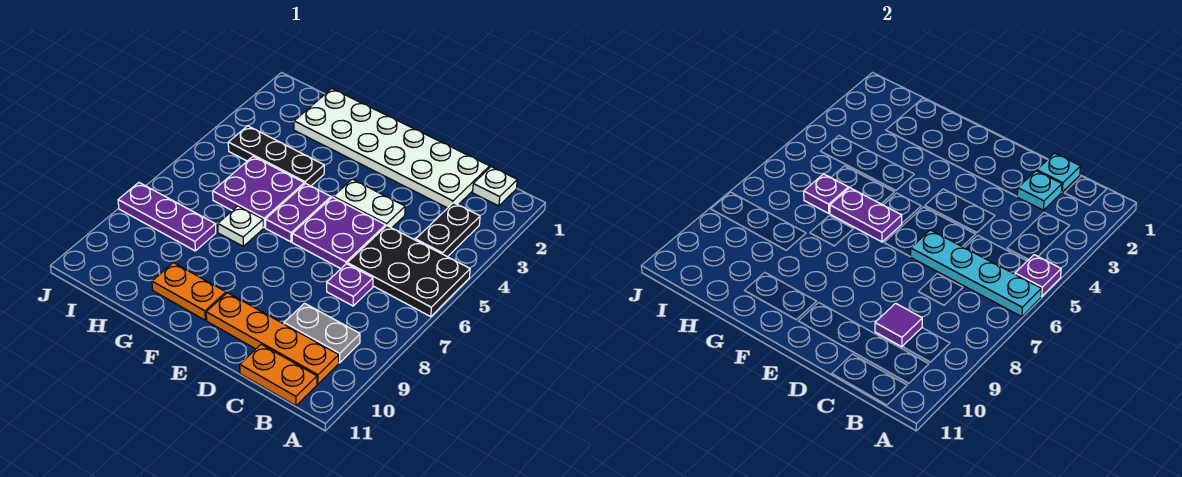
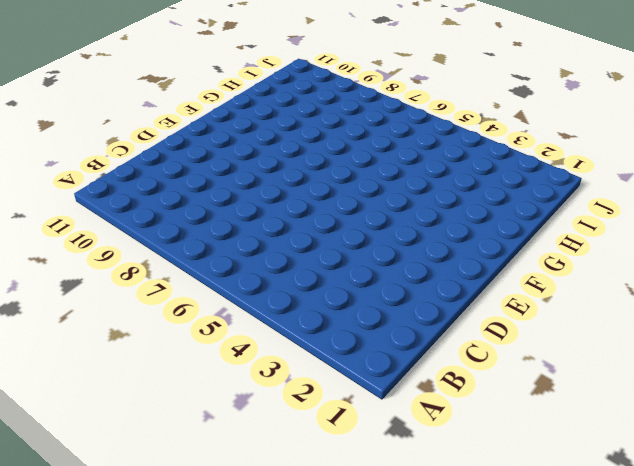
none -> black plate A5:C6 level 1
none -> white plate B1 level 1
none -> black plate B3:B4 level 1

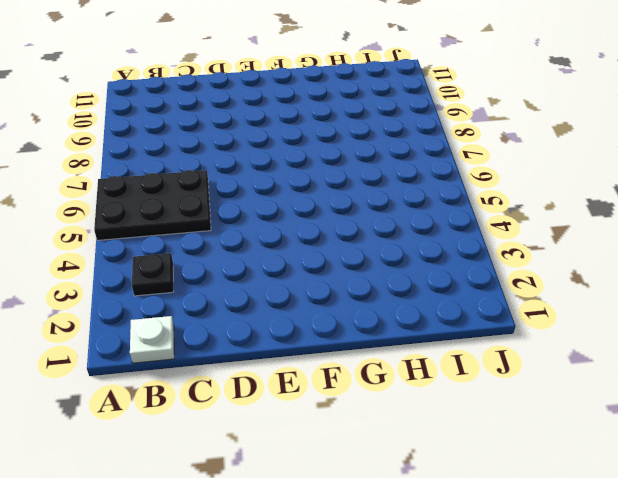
black plate B3 level 1 -> black plate B3:B4 level 1
none -> grey plate B9:C9 level 1
none -> orange plate B10:E10 level 1
none -> orange plate B11:C11 level 1

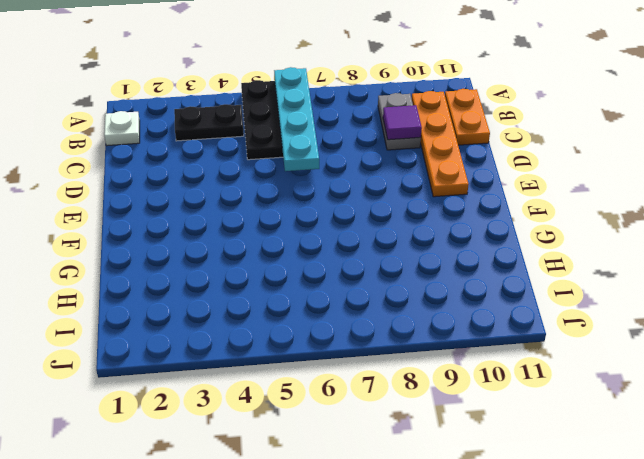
none -> white plate C1:H2 level 1
none -> purple plate C7 level 1
none -> white plate D4:E4 level 1

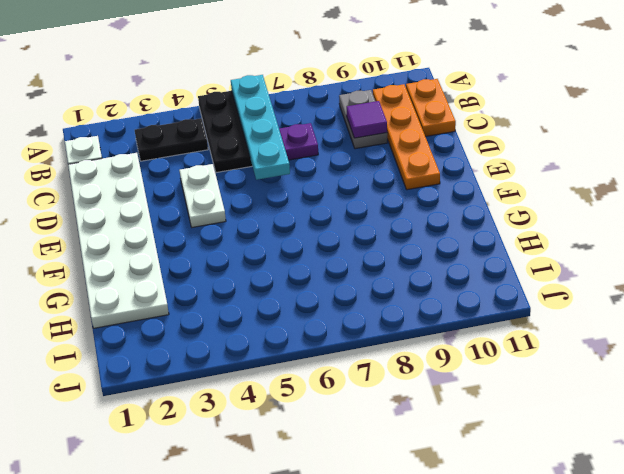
none -> purple plate D5:E6 level 1
none -> purple plate F5:F6 level 1
none -> orange plate F10:G10 level 1

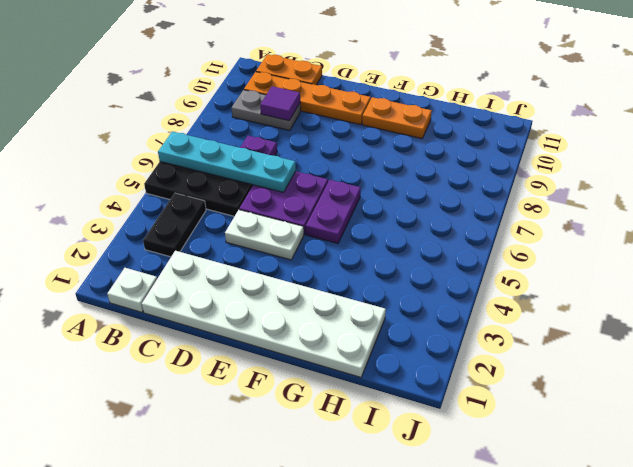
none -> black plate G4:I4 level 1
none -> purple plate G5:H6 level 1
none -> white plate G7 level 1

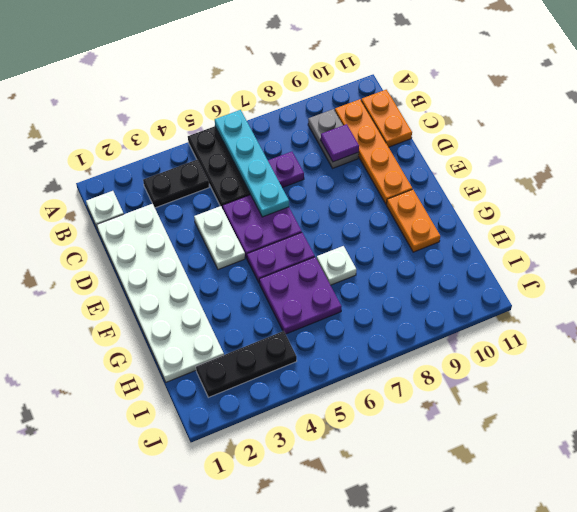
black plate I2:I4 level 1 -> black plate G4:I4 level 1
none -> purple plate H8:J8 level 1
none -> purple plate A5 level 2
none -> cyan plate C1 level 2

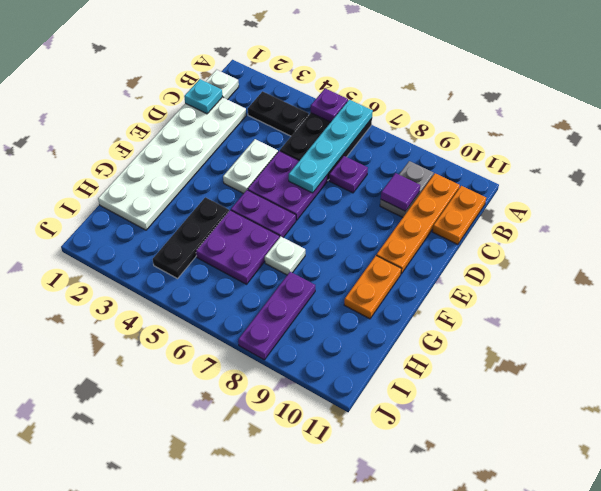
none -> cyan plate C2 level 2
none -> purple plate F6:G6 level 2
none -> purple plate H6 level 2

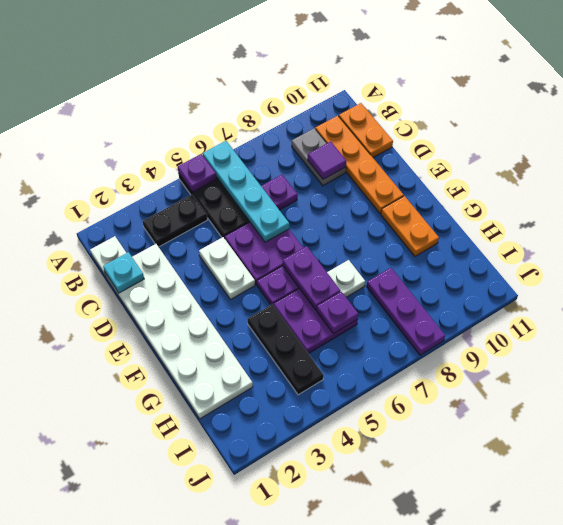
none -> cyan plate C2 level 2

